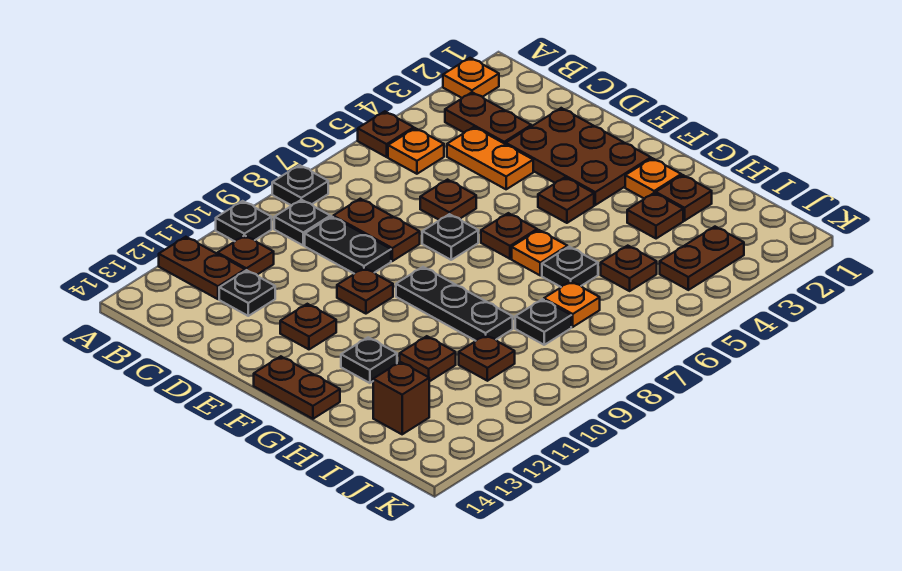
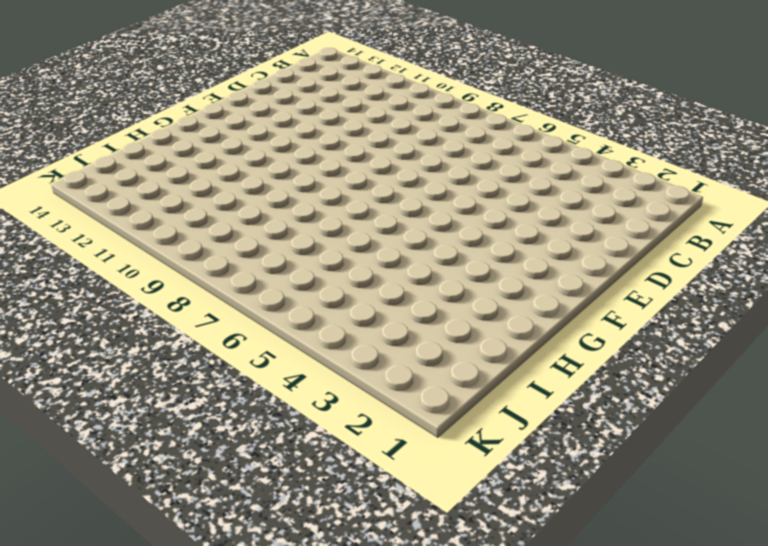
none -> orange plate A2 level 1
none -> brown plate A5 level 1
none -> black plate A8 level 1
none -> black plate A10 level 1

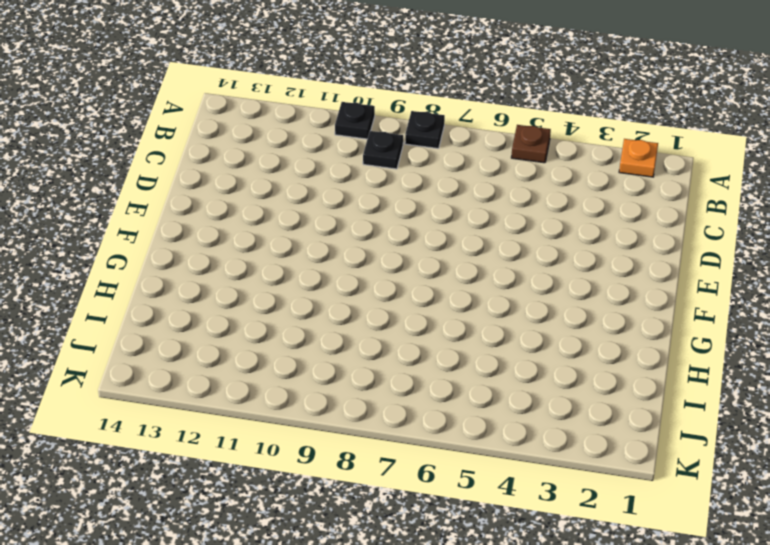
none -> brown plate A12:B12 level 1
none -> brown plate B3:C3 level 1
none -> orange plate B5 level 1
none -> brown plate B11 level 1

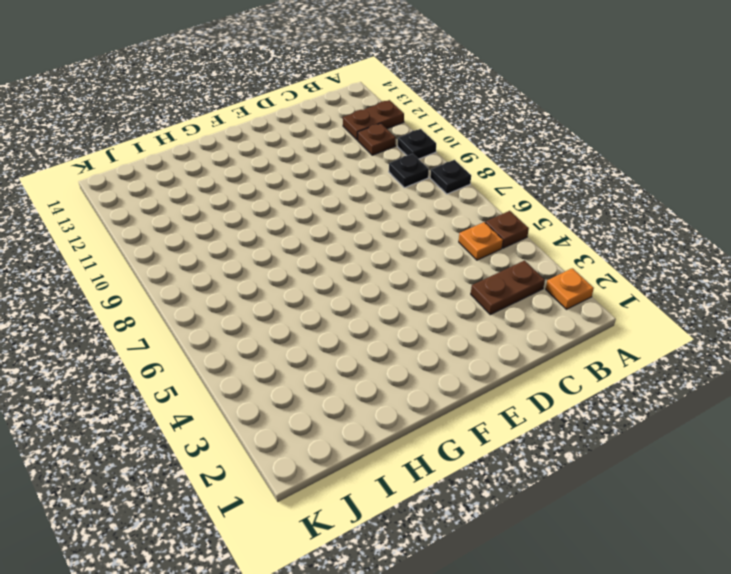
none -> orange plate C4:D4 level 1
none -> brown plate C8:D8 level 1
none -> black plate C9:D9 level 1
none -> black plate C12 level 1

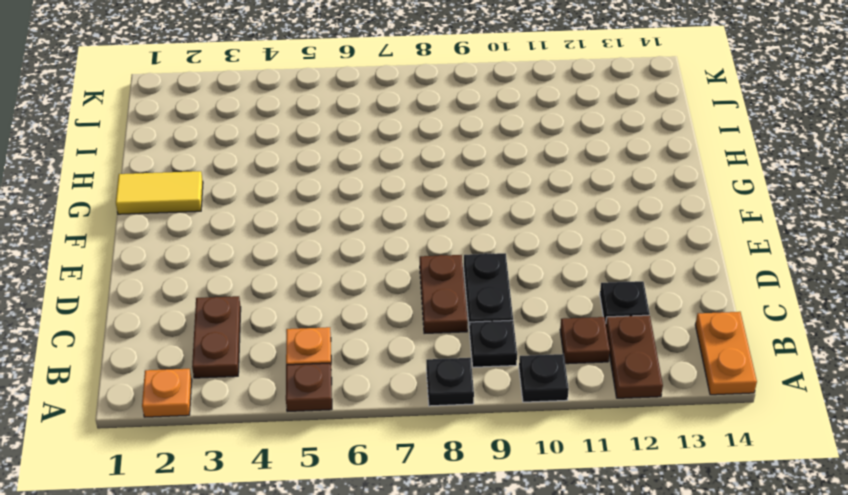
orange plate A14:B14 level 1 -> orange plate C4:D4 level 1
yellow tile G1:G2 level 1 -> orange plate G2 level 1
none -> brown plate D2:F3 level 1
none -> brown plate D6 level 1
none -> black plate E7 level 1
none -> brown plate E10 level 1

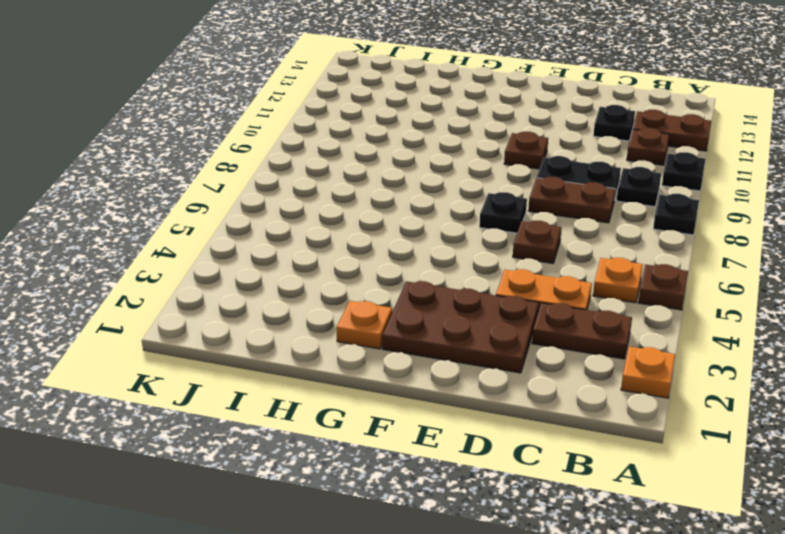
none -> brown plate E12 level 1
none -> brown plate F4 level 1
none -> brown plate F6 level 1
none -> black plate F9:H9 level 1

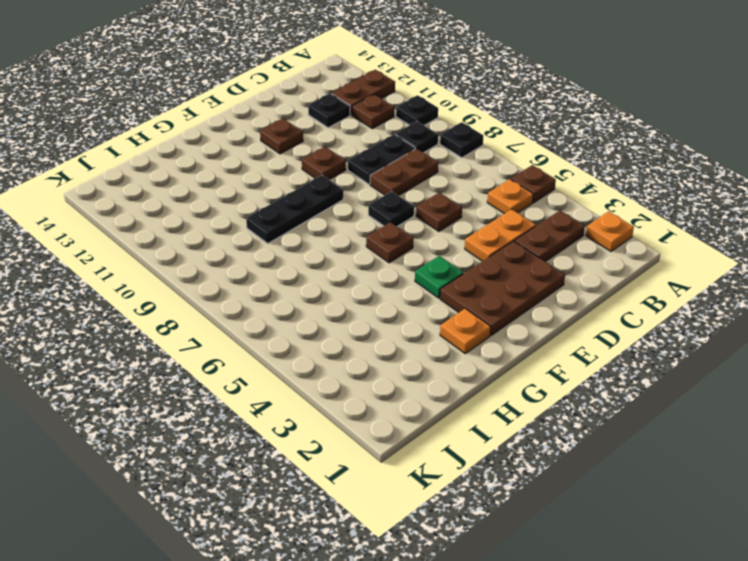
green plate F4 level 1 -> brown plate F4 level 1
none -> brown plate F14:G14 level 1
none -> orange plate G6 level 1
none -> black plate G12 level 1
none -> brown plate H2 level 1

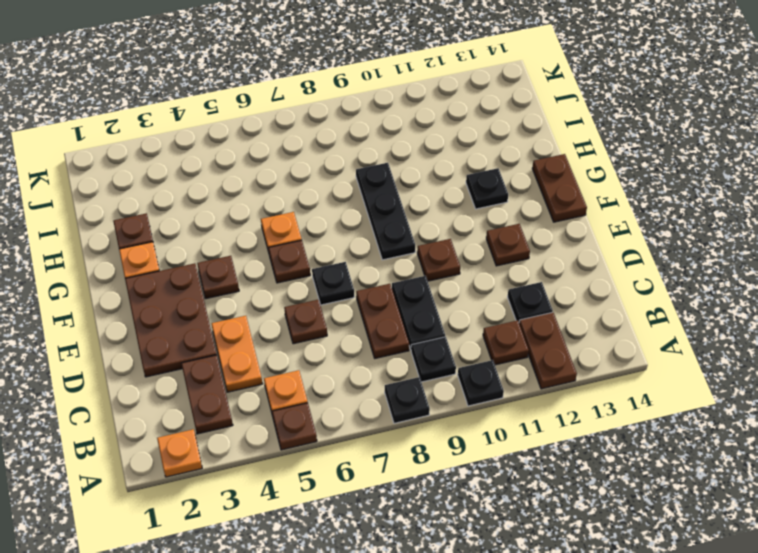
none -> brown plate H3 level 1
none -> black plate H6 level 1
none -> brown plate H11 level 1
none -> brown plate I5 level 1

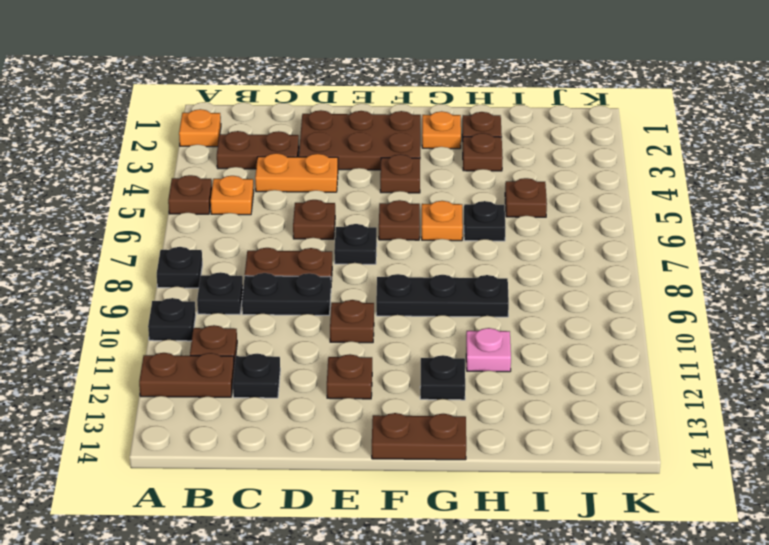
pink plate H11 level 1 -> brown plate H11 level 1
none -> orange plate I7 level 1
none -> black plate I8 level 1
none -> brown plate I10 level 1
none -> brown brick I13 level 1

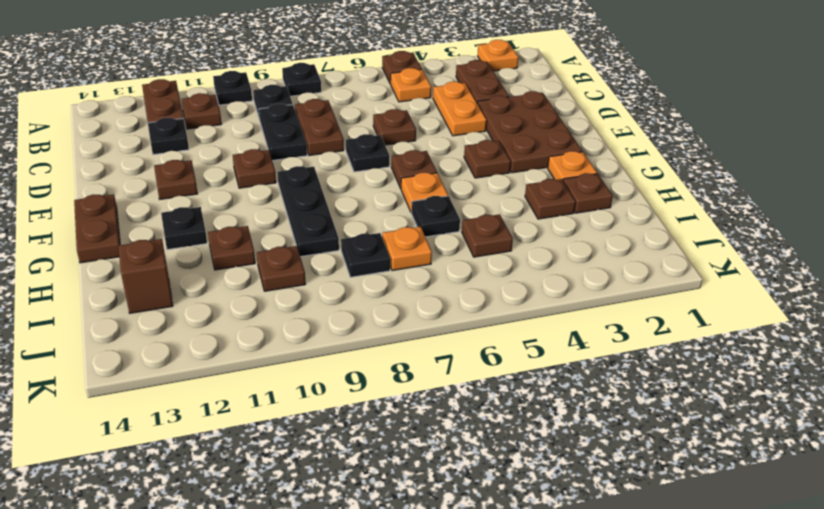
none -> brown plate J3:J4 level 1

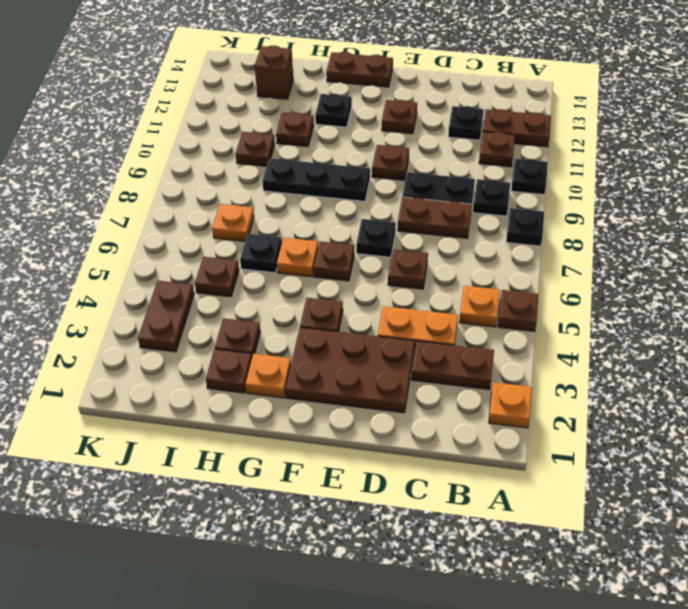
none -> black plate I8 level 1

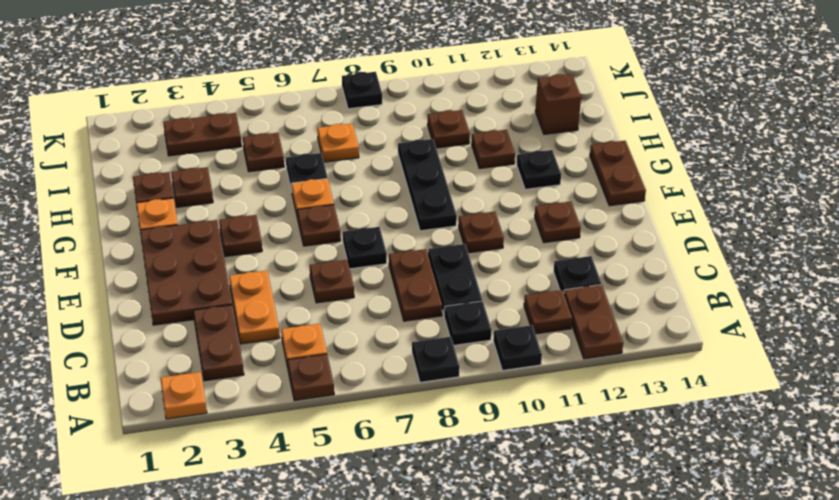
black plate K8 level 1 -> black plate I8 level 1

